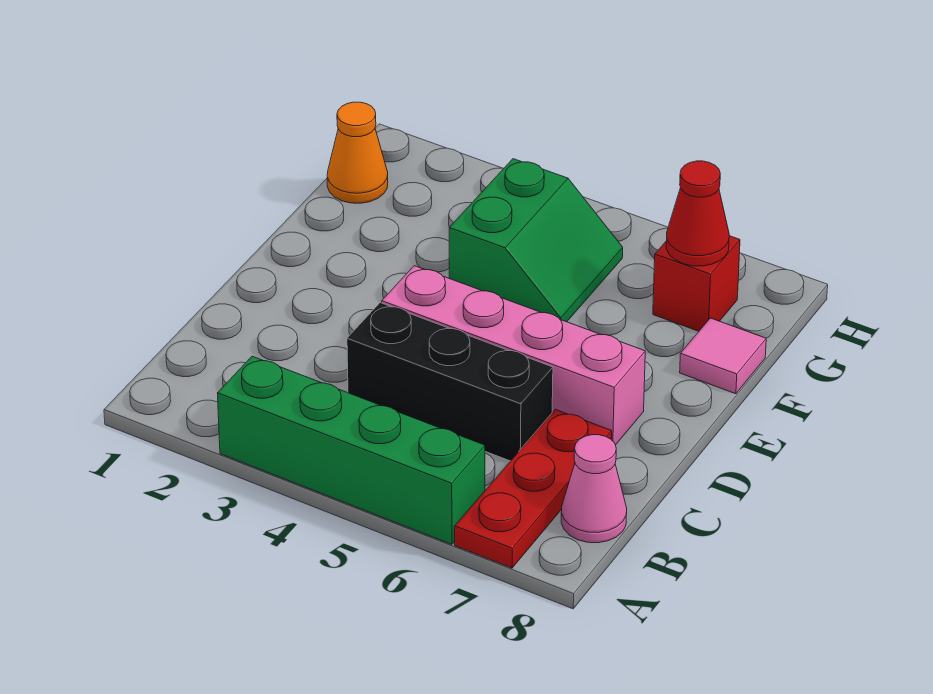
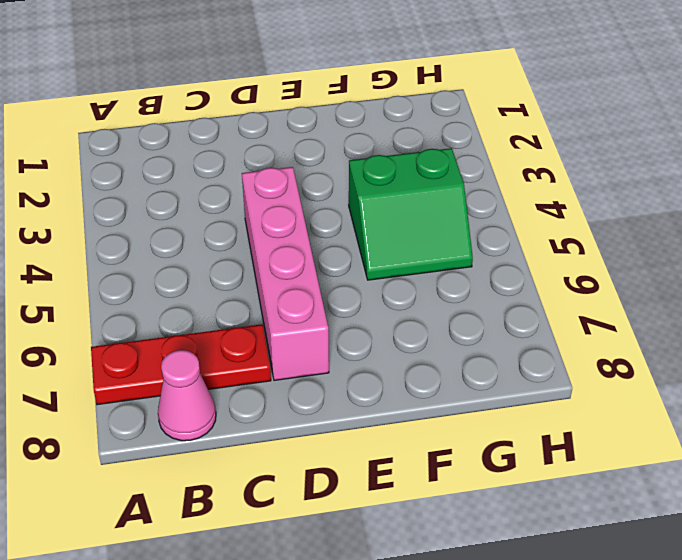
none -> green brick A3:A6 level 1
none -> black brick C4:C6 level 1

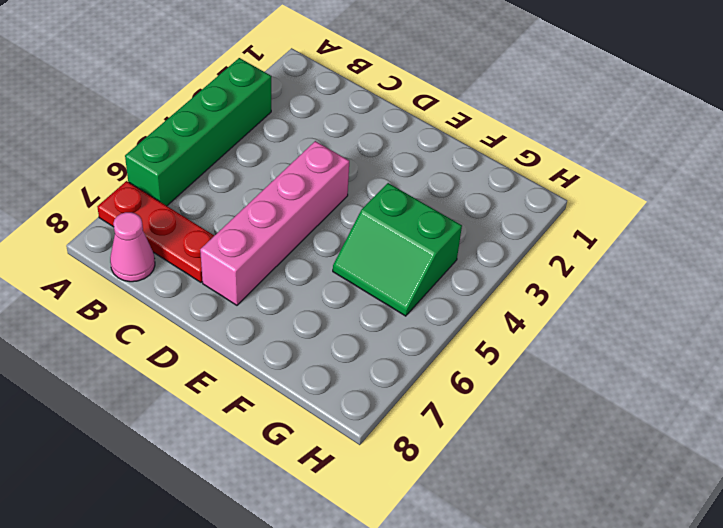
none -> black brick C4:C6 level 1
none -> pink tile F8 level 1

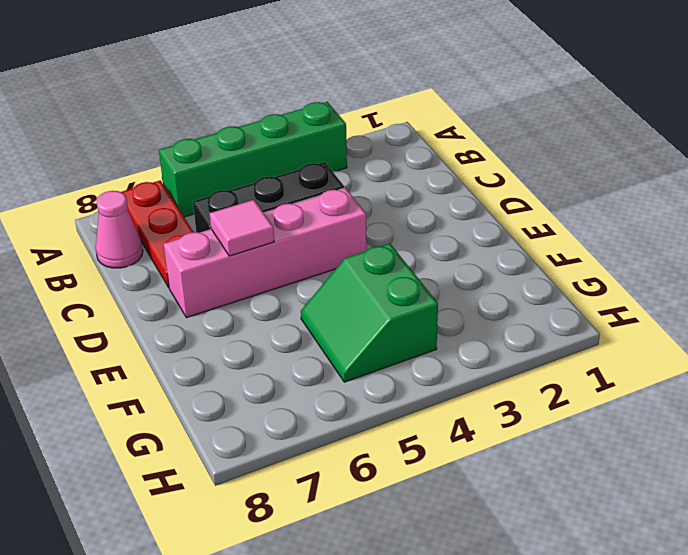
pink tile D6 level 2 -> pink tile F8 level 1
none -> orange cone G1 level 1
none -> red brick G7 level 1

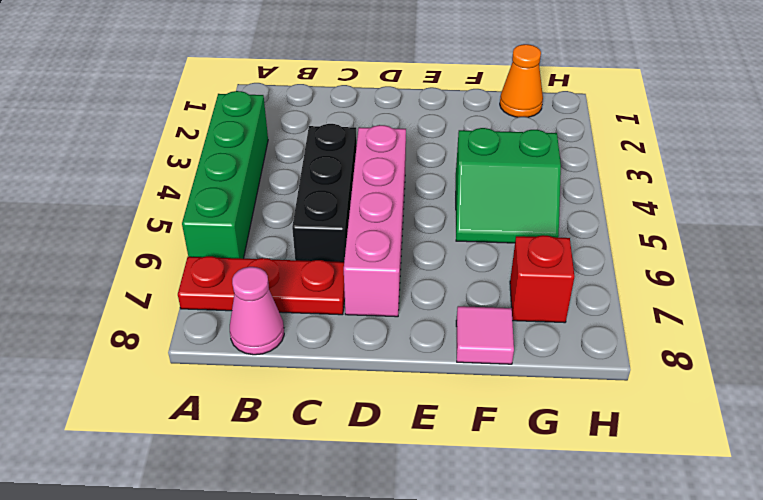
none -> red cone G7 level 2

